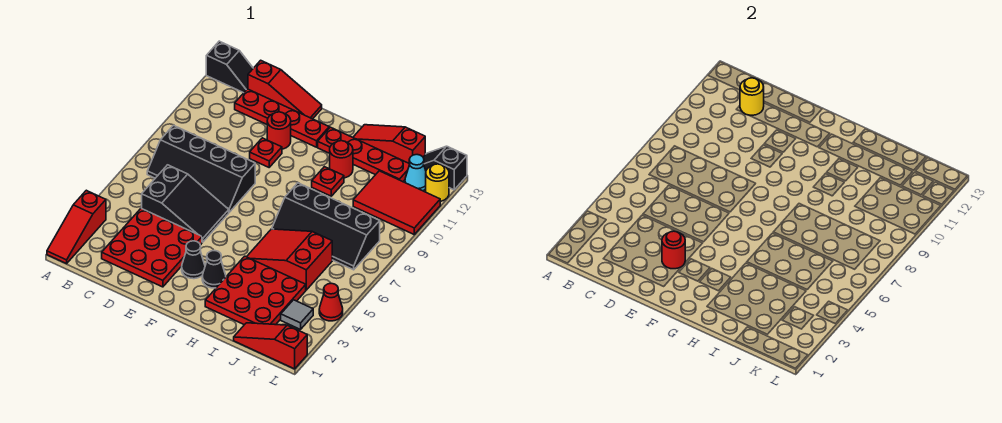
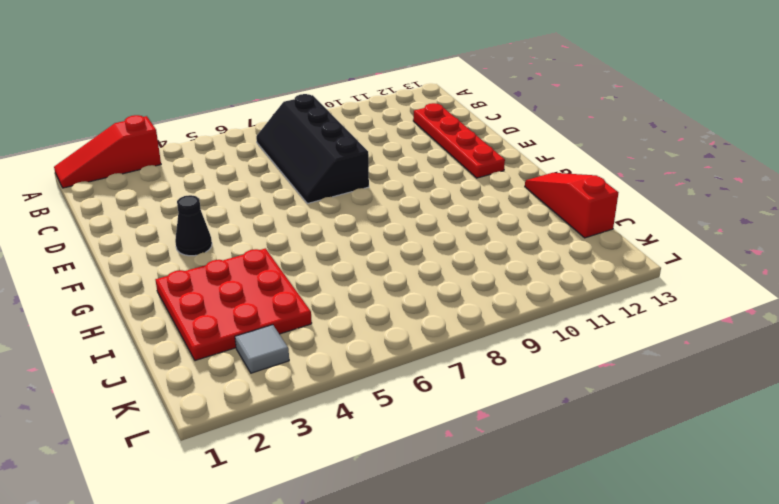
none -> black slope A13:B13 level 1 top A
none -> red plate C2:E4 level 1
none -> black slope C5:E6 level 1 top C

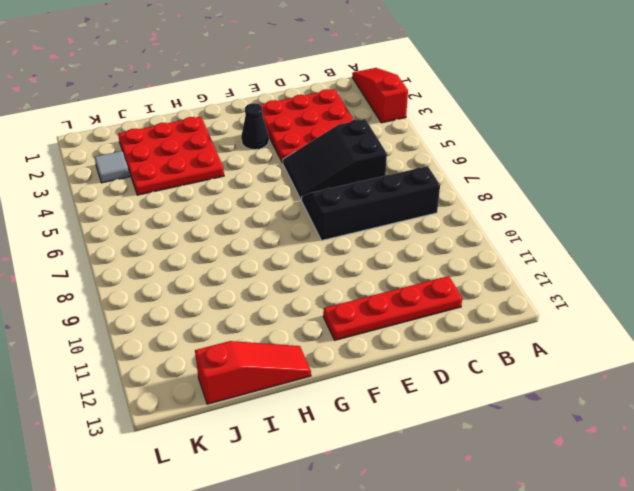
none -> black slope A13:B13 level 1 top A
none -> red slope C13:E13 level 1 top C
none -> red plate E10 level 1

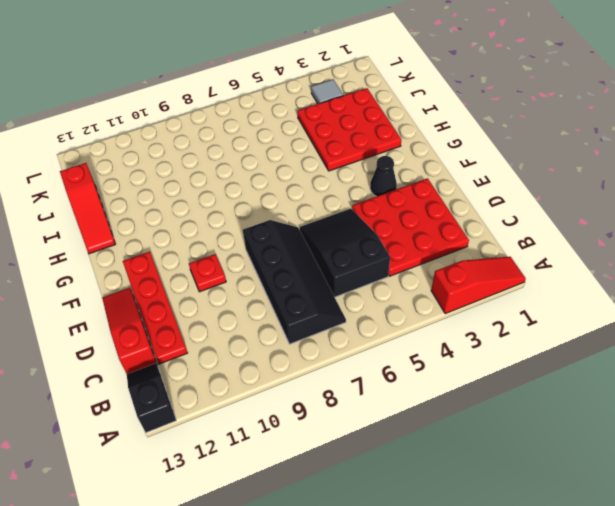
none -> red round brick E11 level 1
none -> black cone G3 level 1
none -> red plate G12:J12 level 1

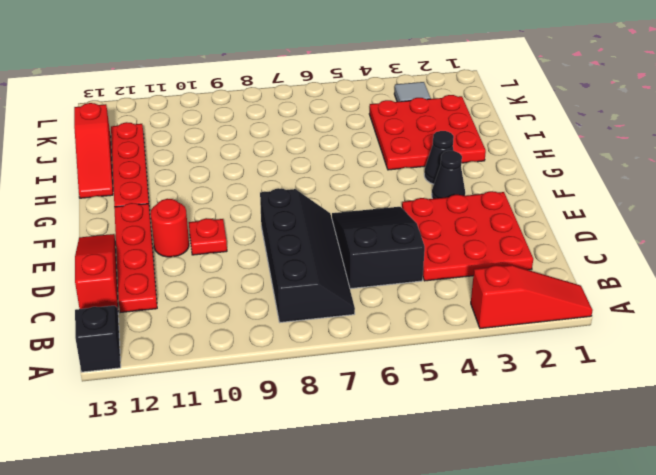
none -> red slope H5:J6 level 1 top J
none -> black slope H7:K8 level 1 top 8
none -> red plate H10 level 1

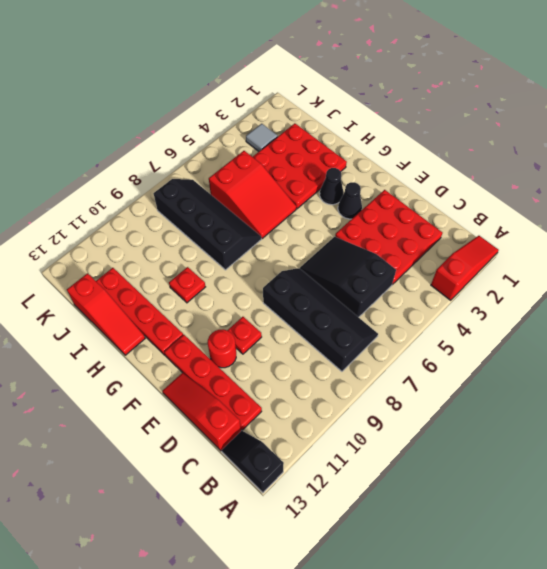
none -> red round brick H11 level 1
none -> red slope J1:L1 level 1 top L
none -> red tile J10:L11 level 1

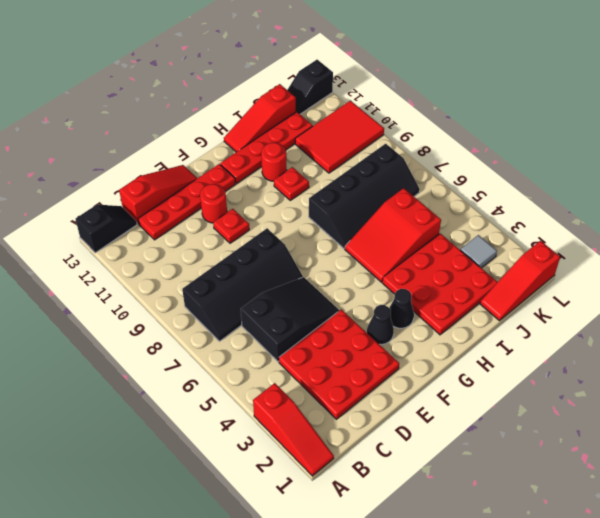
none -> cyan cone K12 level 1
none -> red cone L4 level 1
none -> yellow round brick L12 level 1

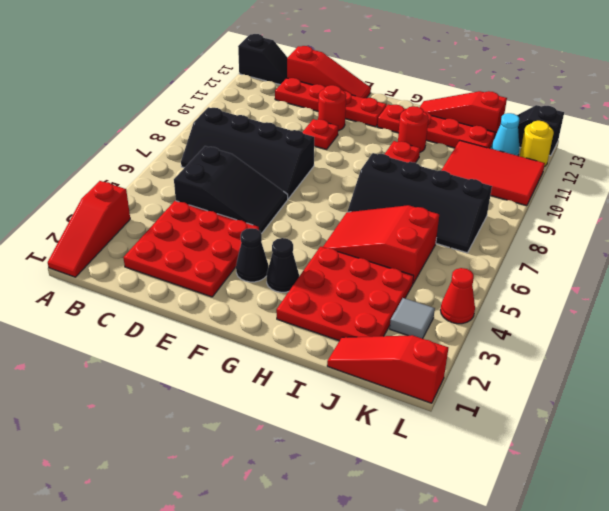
none -> yellow round brick C12 level 2
none -> red round brick E3 level 2

